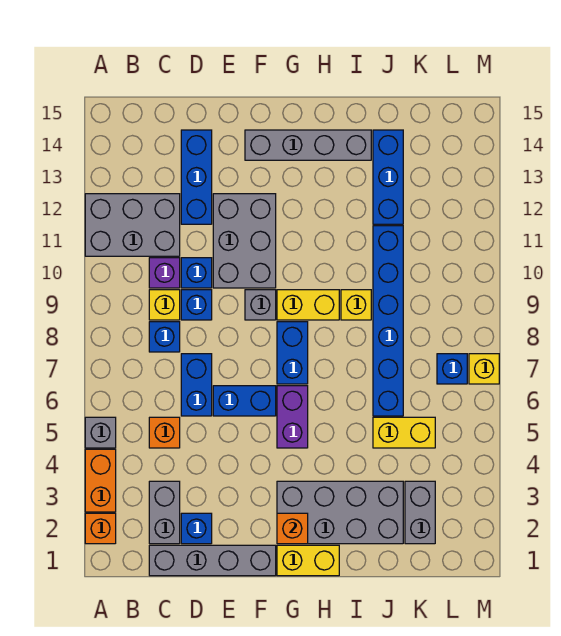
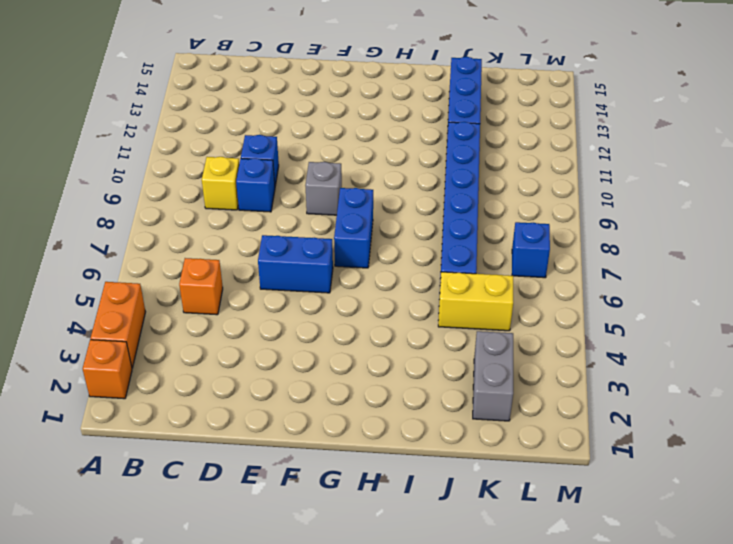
none -> grey brick A5 level 1
none -> grey brick A11:C12 level 1
none -> grey brick C1:F1 level 1
none -> grey brick C2:C3 level 1

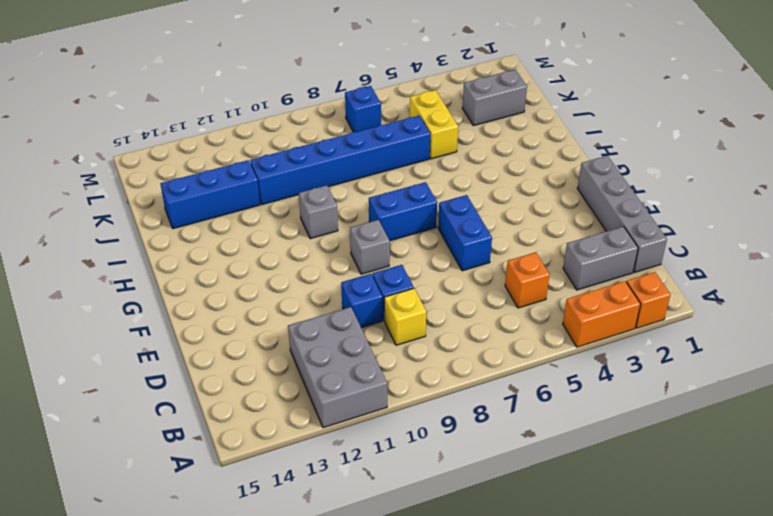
grey brick H10 level 1 -> grey brick A5 level 1
none -> blue brick C8 level 1
none -> purple brick C10 level 1
none -> blue brick D2 level 1
none -> blue brick D6:D7 level 1

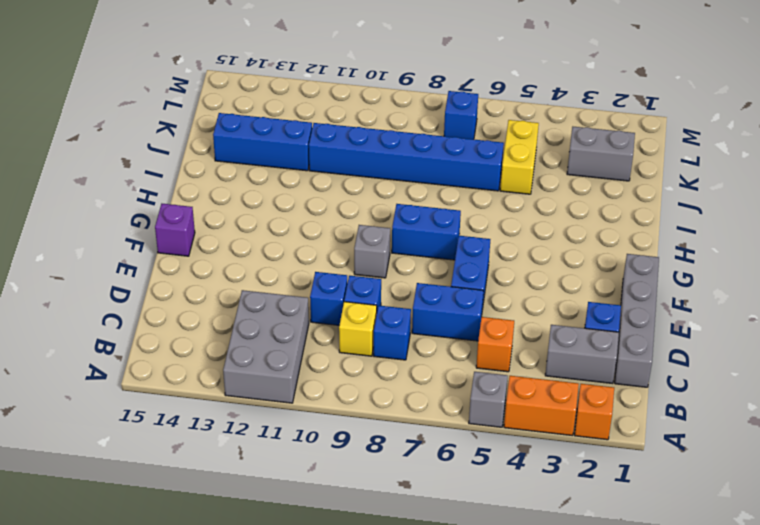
purple brick F15 level 1 -> purple brick C10 level 1
none -> blue brick D12:D14 level 1
none -> grey brick E10:F12 level 1
none -> grey brick F14:I14 level 1
none -> yellow brick G1:H1 level 1

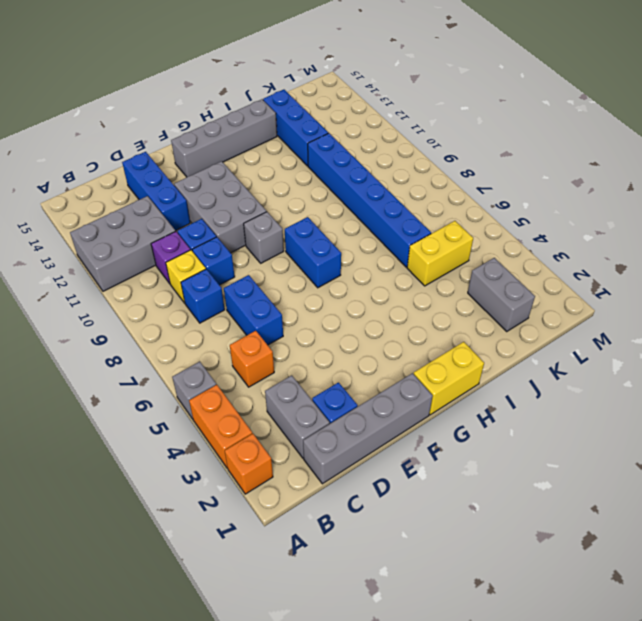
none -> blue brick E6:F6 level 1
none -> grey brick G2:J3 level 1
none -> purple brick G5:G6 level 1
none -> yellow brick G9:H9 level 1

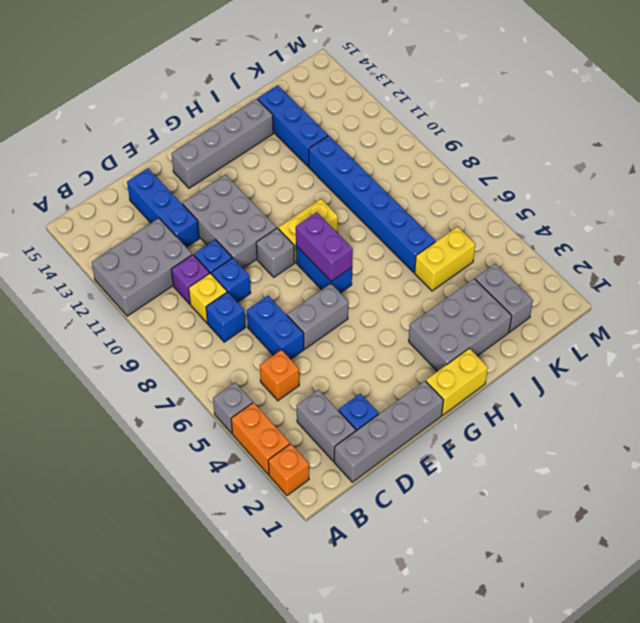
grey brick E6:F6 level 1 -> blue brick E6:F6 level 1
purple brick G7:G8 level 2 -> purple brick G5:G6 level 1
grey brick H2:J3 level 1 -> grey brick G2:J3 level 1
none -> yellow brick I9 level 1
none -> blue brick L7 level 1
none -> yellow brick M7 level 1
none -> orange brick G2 level 2

